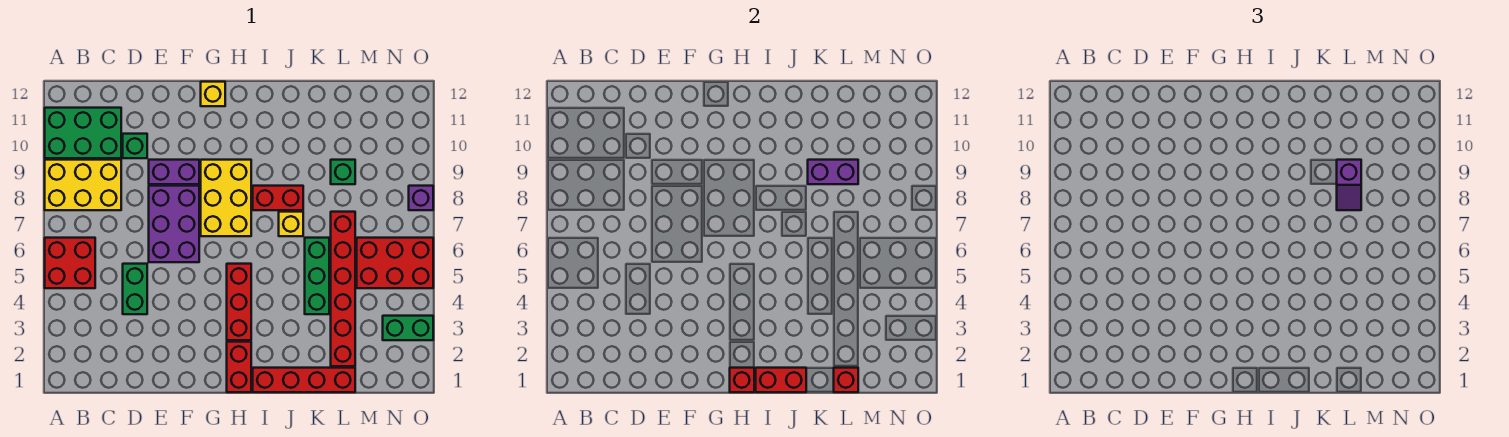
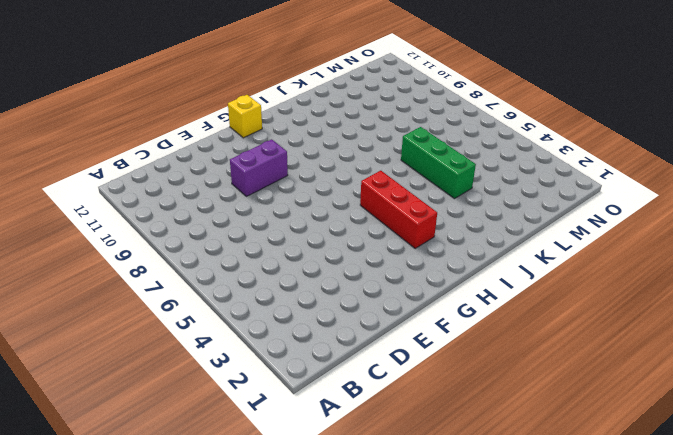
none -> red brick A5:B6 level 1
none -> yellow brick A8:C9 level 1
none -> green brick A10:C11 level 1

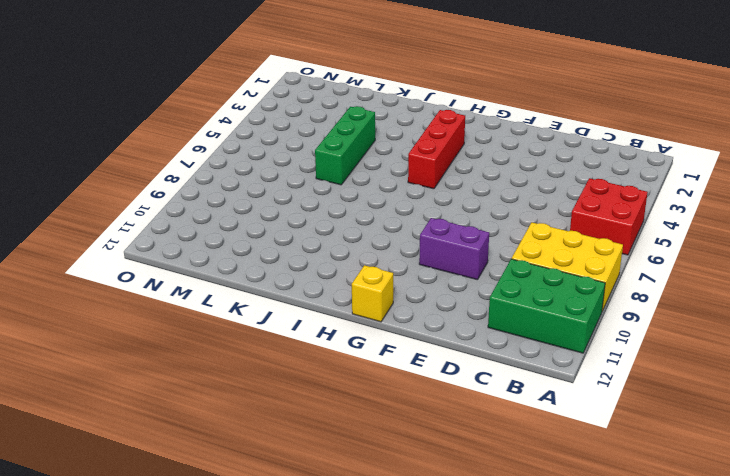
none -> green brick D4:D5 level 1
none -> green brick D10 level 1
none -> purple brick E6:F8 level 1

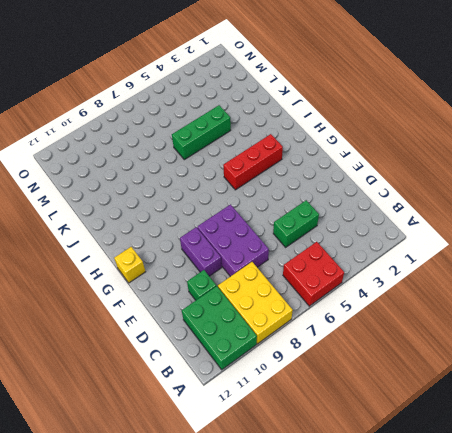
purple brick D7:F8 level 1 -> purple brick E6:F8 level 1
none -> yellow brick G7:H9 level 1
none -> red brick H1:H2 level 1
none -> red brick I1:L1 level 1

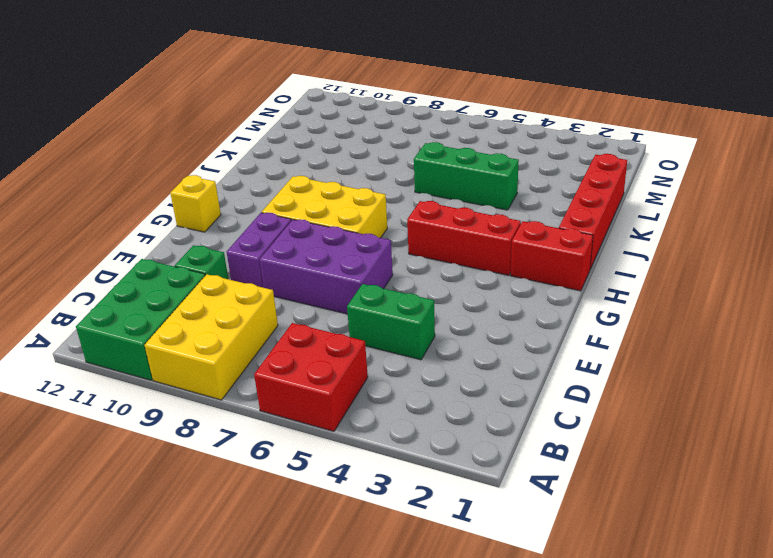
none -> red brick I8:J8 level 1
none -> yellow brick J7 level 1
none -> red brick L2:L7 level 1

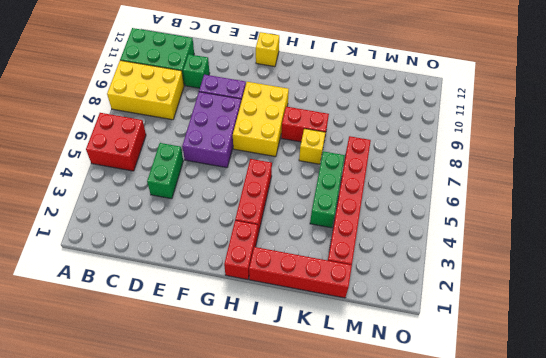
none -> green brick L9 level 1
none -> red brick M5:O6 level 1
none -> green brick N3:O3 level 1

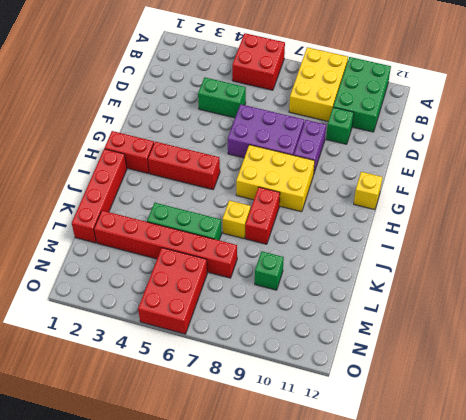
none -> green brick N3:O3 level 1
none -> purple brick O8 level 1
none -> red brick H1 level 2

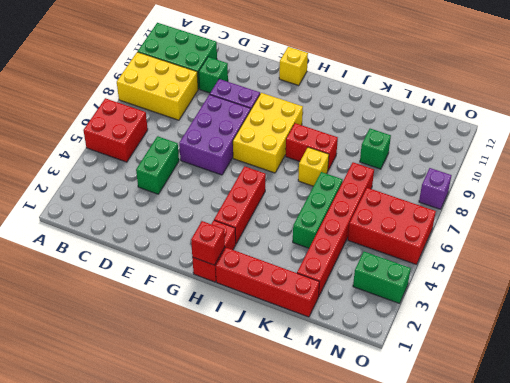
none -> red brick I1:J1 level 2
none -> purple brick K9:L9 level 2
none -> red brick L1 level 2

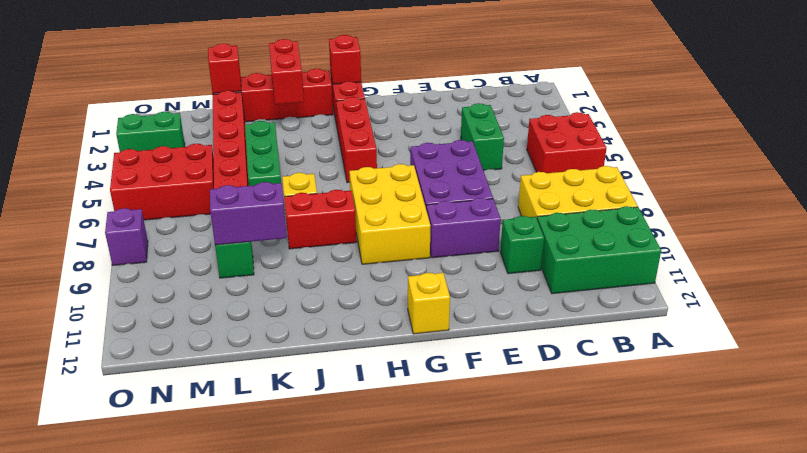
red brick J1:J2 level 2 -> red brick I1:J1 level 2
none -> purple slope L8:L9 level 3 top 9

